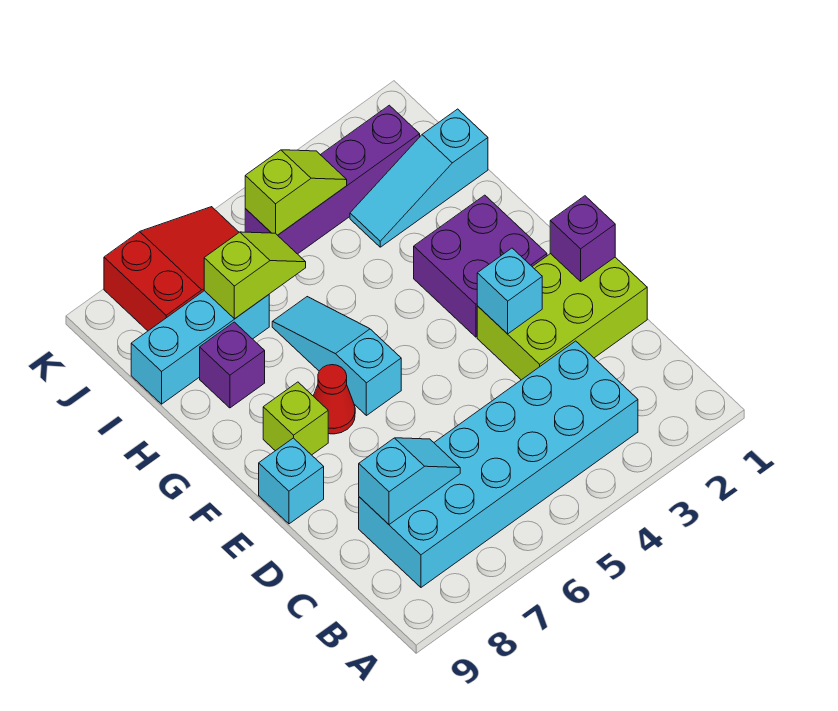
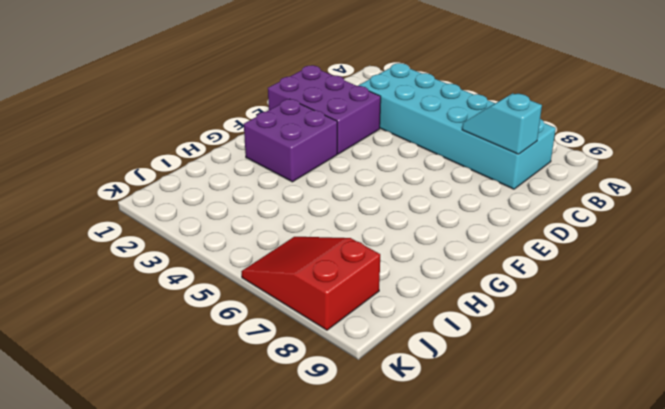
purple brick D1:E3 level 1 -> lime brick D1:E3 level 1
none -> cyan brick E9 level 1
none -> cyan slope F6:H6 level 1 top F
none -> red cone F7 level 1

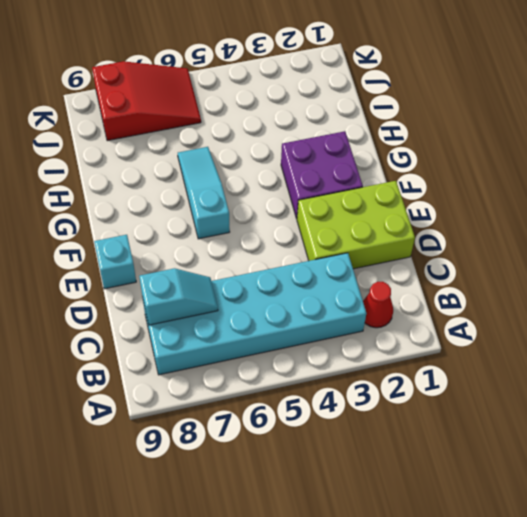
red cone B2 level 1 -> red cone F7 level 1
none -> lime brick F8 level 1
none -> purple brick H8 level 1
none -> cyan slope I1:I3 level 1 top 1

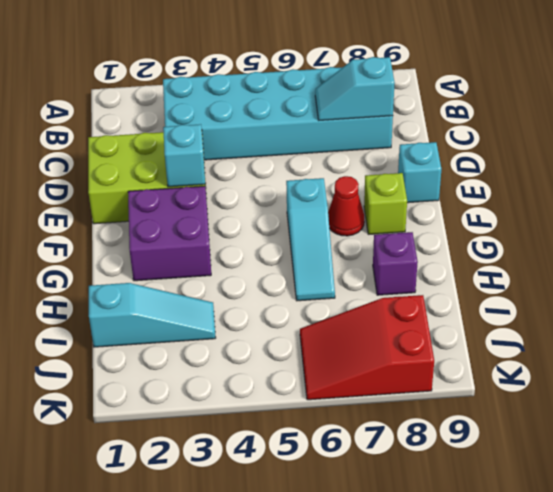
none -> cyan brick I7:I9 level 1
none -> purple brick J2:J5 level 1
none -> purple brick E1 level 2

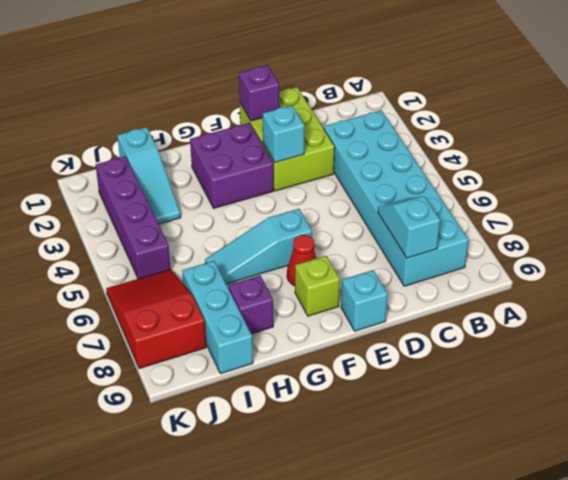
none -> lime slope I6:I7 level 2 top 7
none -> lime slope J4:J5 level 2 top 5

